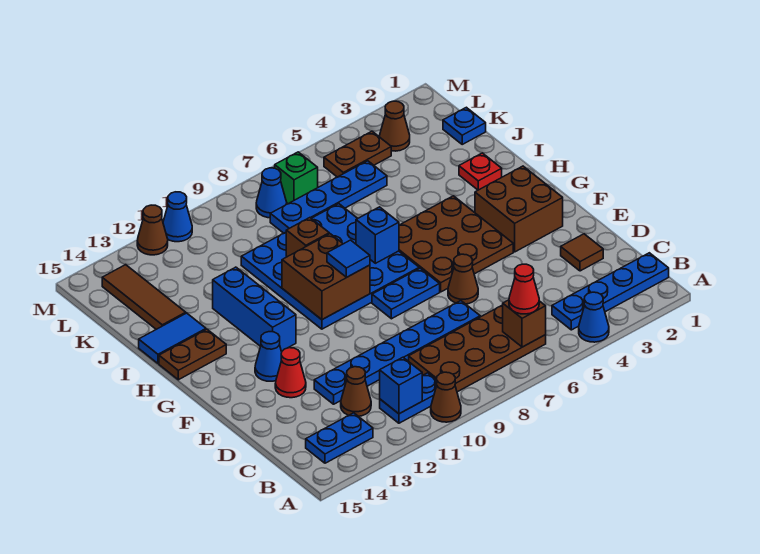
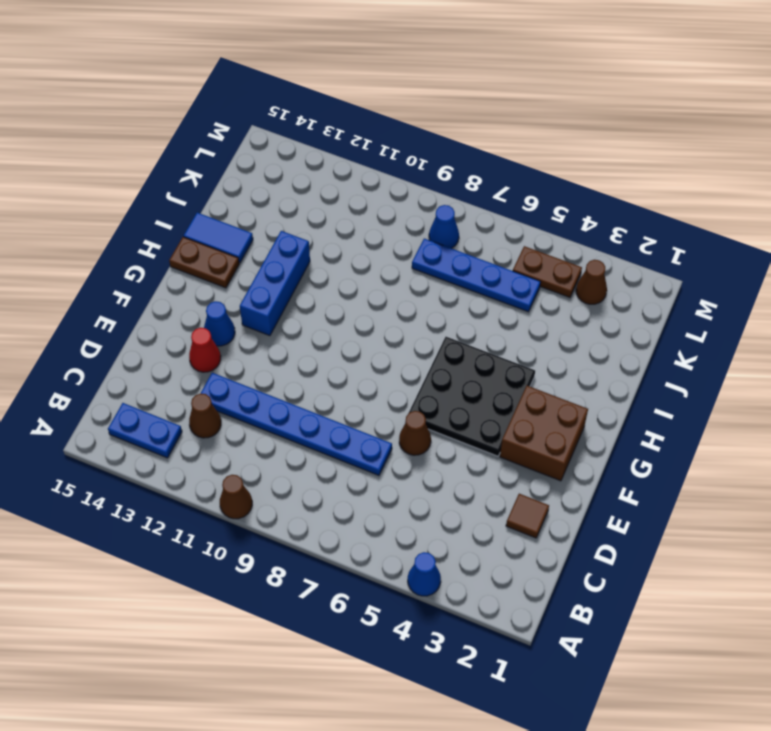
black plate F4:H6 level 1 -> brown plate F4:H6 level 1
none -> blue plate B1:B4 level 1
none -> brown plate B6:C9 level 1
none -> blue plate B10:B11 level 1
none -> blue plate F7:F8 level 1

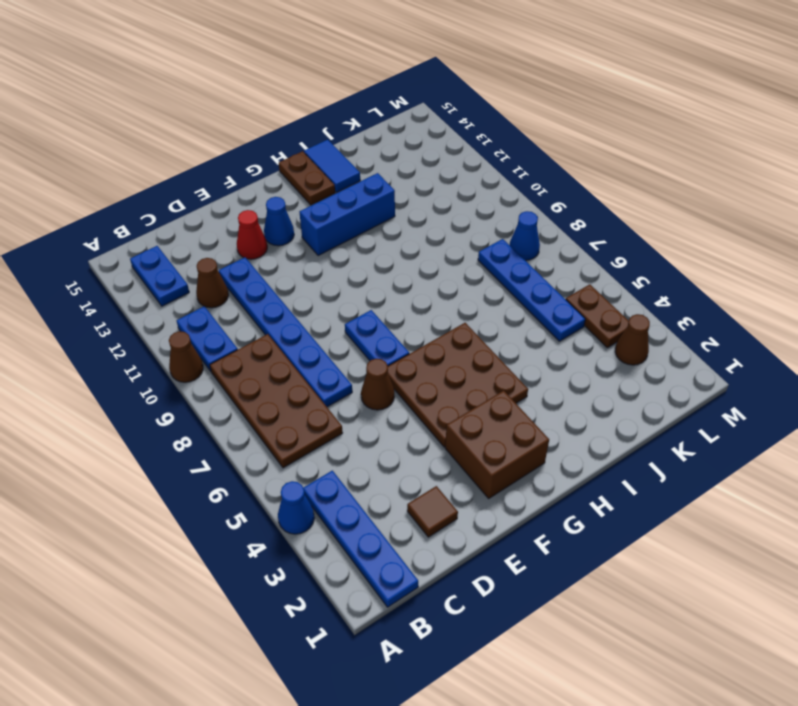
none -> blue plate G7:J10 level 1
none -> red plate I2 level 1
none -> brown tile J14:L14 level 1
none -> blue plate K1 level 1

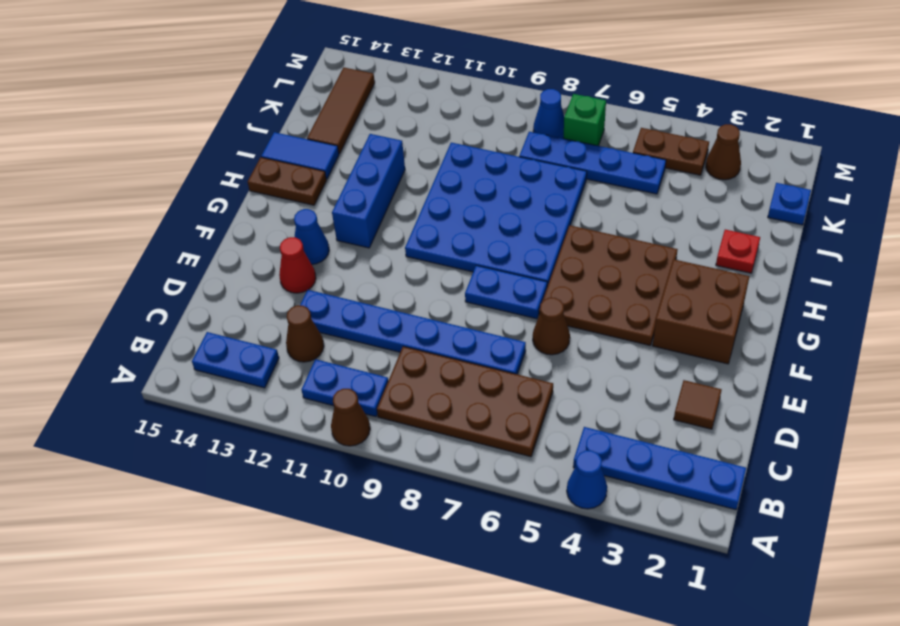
none -> blue cone M11 level 1
none -> brown cone M12 level 1
none -> brown brick B6 level 2
none -> blue brick B11 level 2

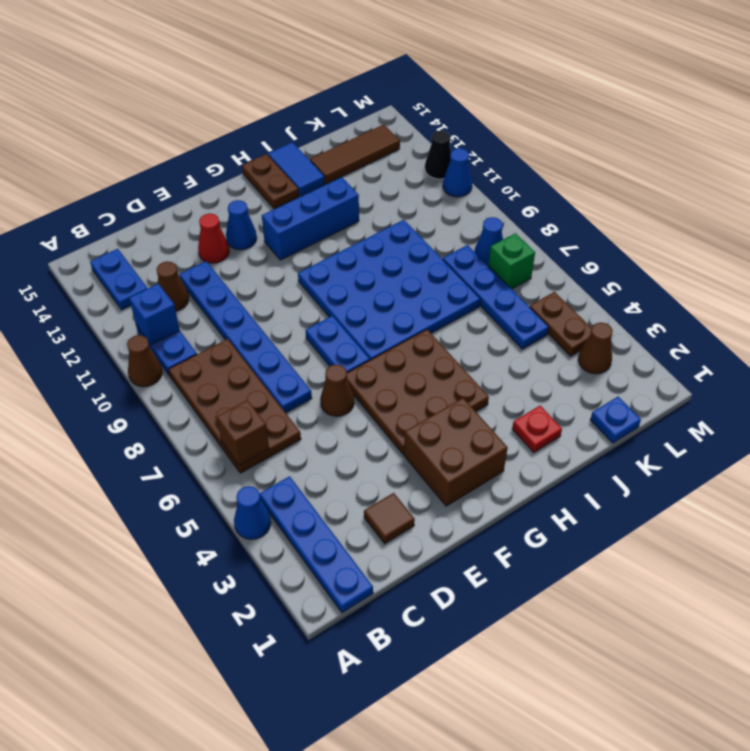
black cone M12 level 1 -> brown cone M12 level 1
none -> brown brick G9:H10 level 2
none -> blue brick H7 level 2
none -> brown brick I9 level 2
none -> red cone B6 level 3

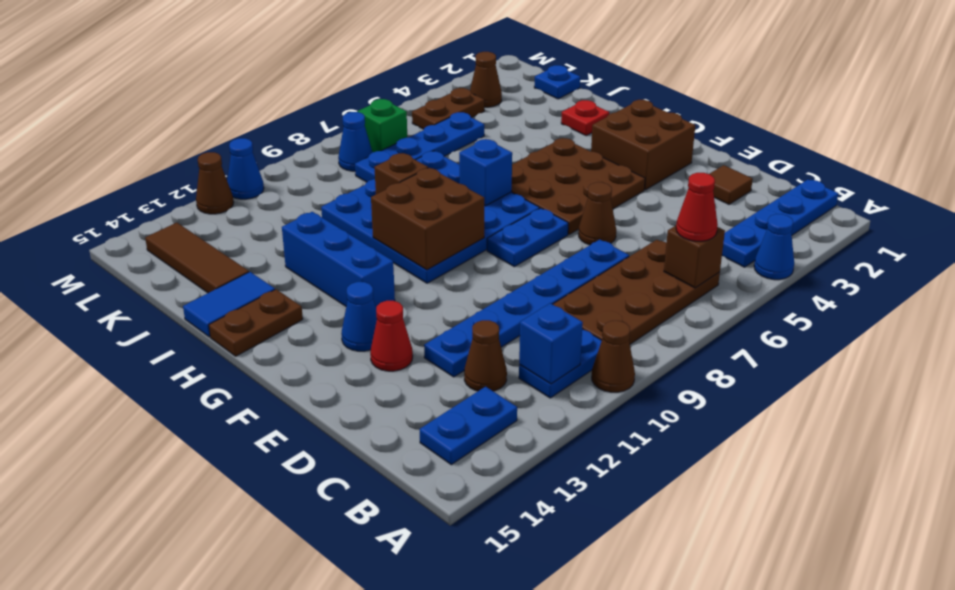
none -> blue tile G9 level 3

